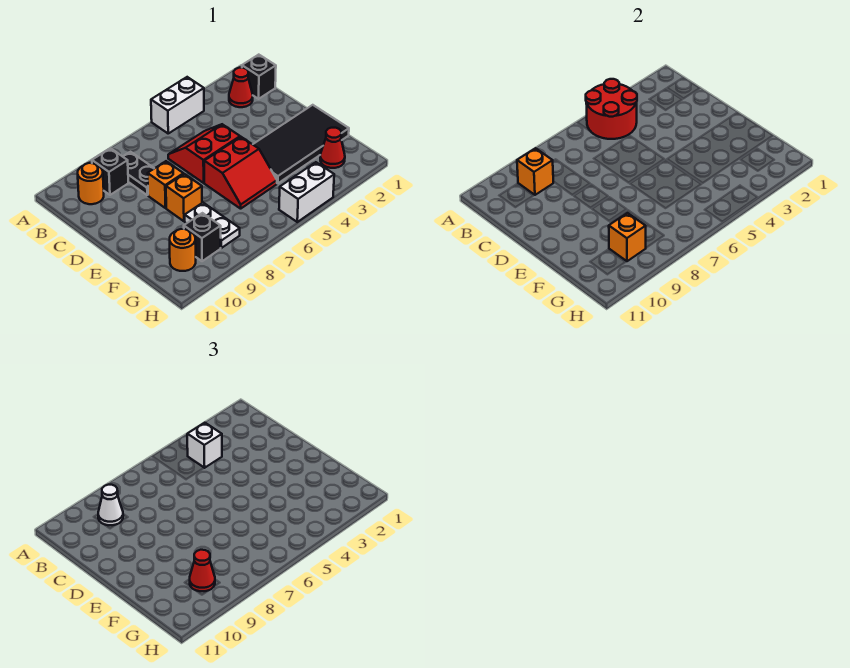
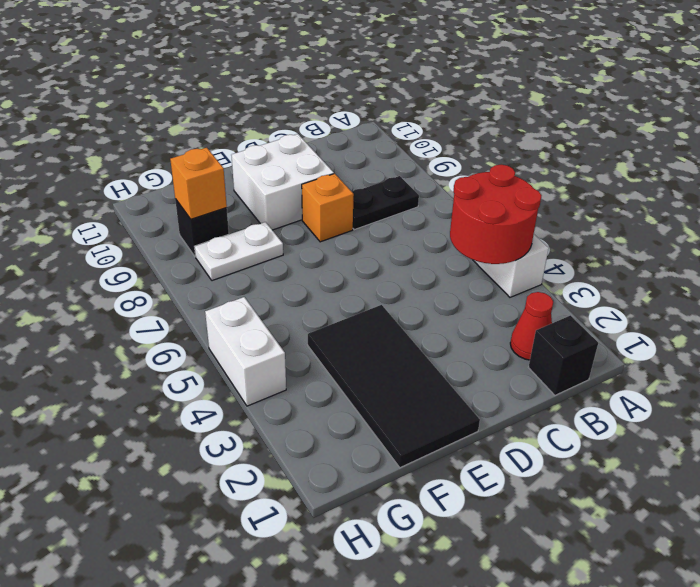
white brick D9:E10 level 1 -> none
none -> black brick B9 level 1
none -> orange round brick B10 level 1
none -> red slope C5:D6 level 1 top D

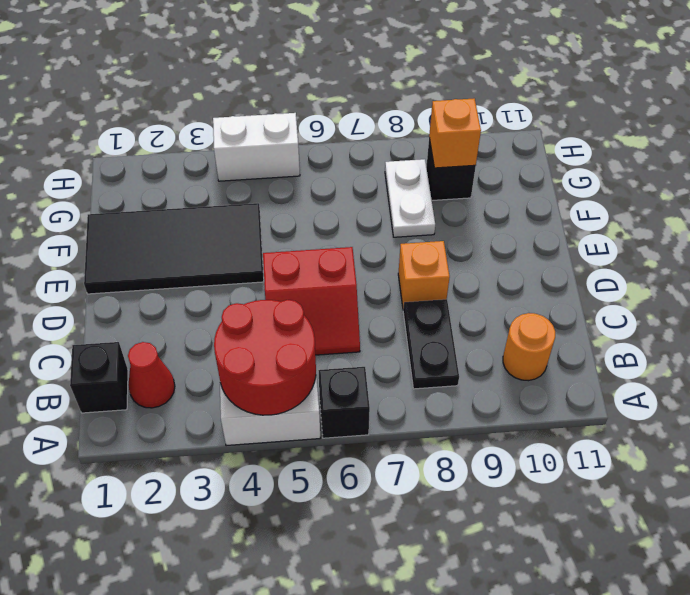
black brick A6 level 1 -> black brick B9 level 1
none -> red slope E5:F6 level 1 top E
none -> orange brick E8 level 1
none -> red cone G2 level 1

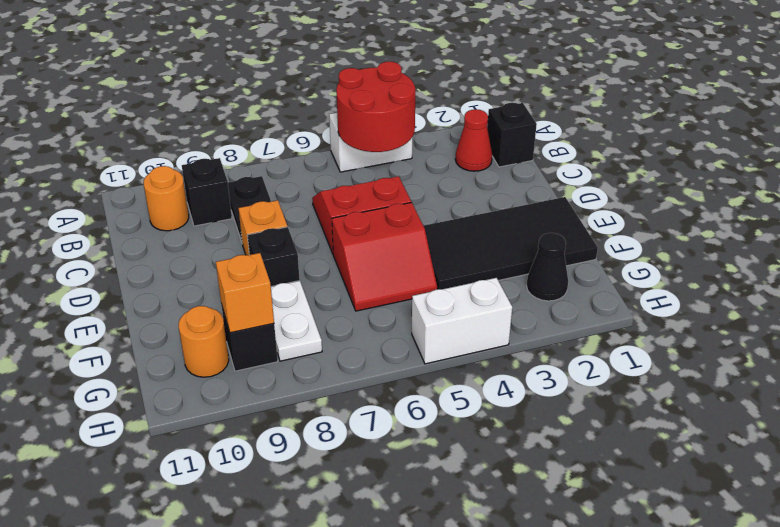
black brick E8 level 1 -> orange brick E8 level 1
black cone G2 level 1 -> red cone G2 level 1
none -> orange brick B9 level 2
none -> white brick B4 level 3
none -> white cone B9 level 3

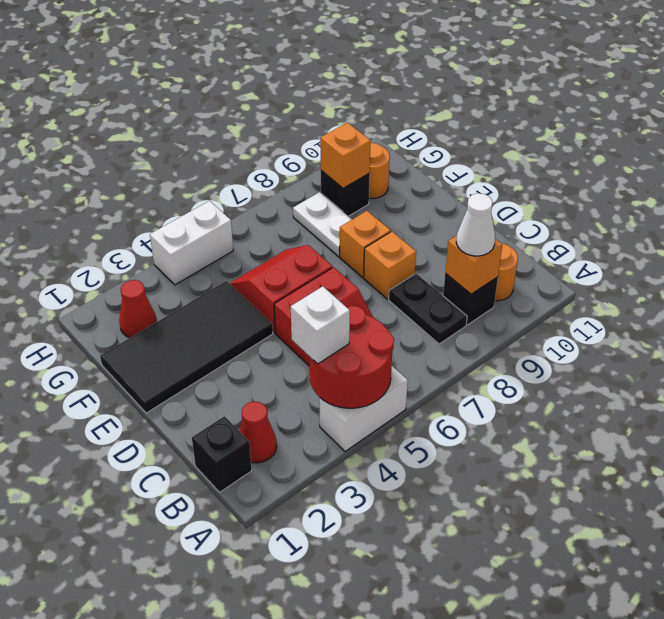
none -> red cone G9 level 3

